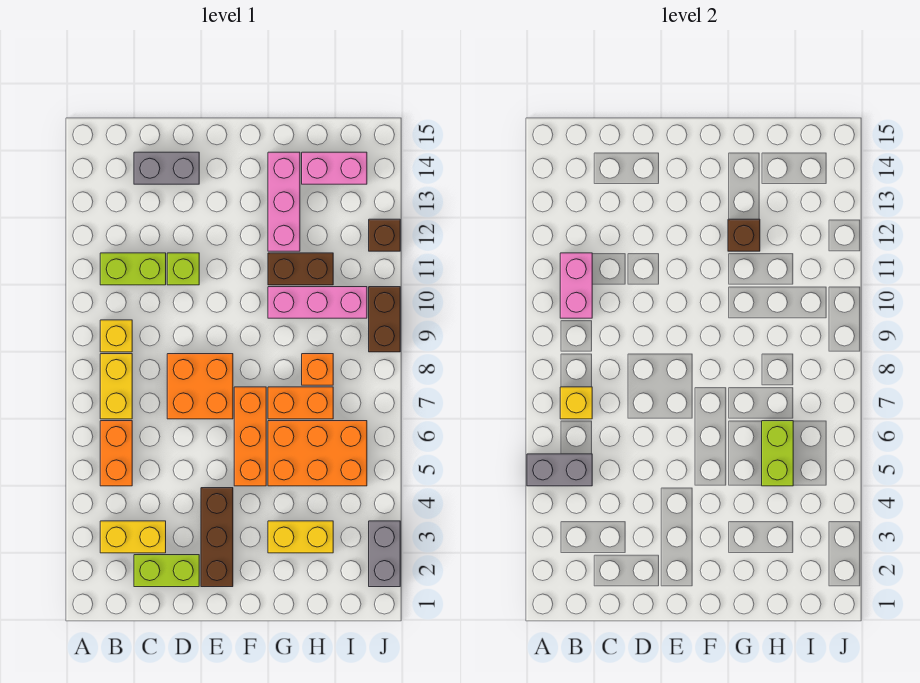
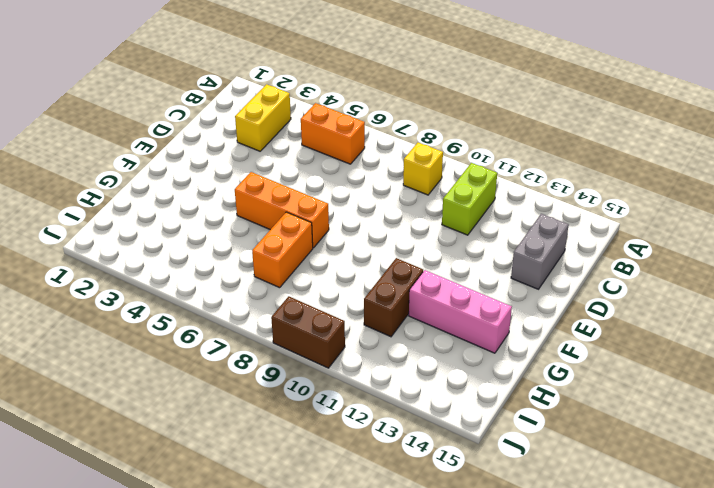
none -> yellow brick B7:B8 level 1
none -> lime brick C2:D2 level 1
none -> orange brick D7:E8 level 1

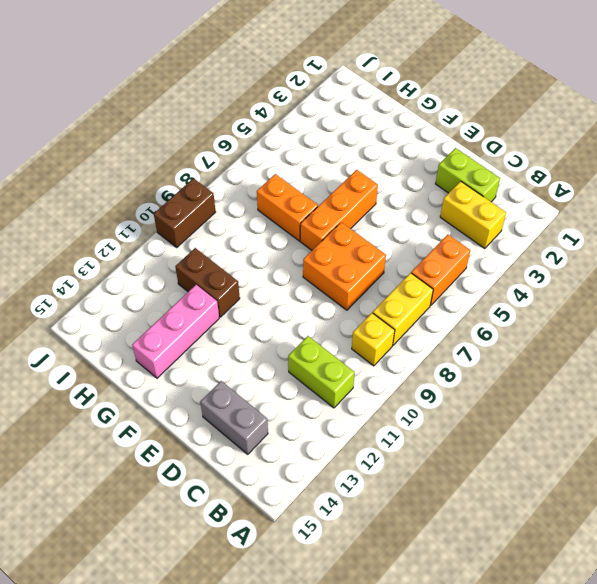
none -> lime brick D11 level 1
none -> brown brick E2:E4 level 1
none -> yellow brick G3:H3 level 1

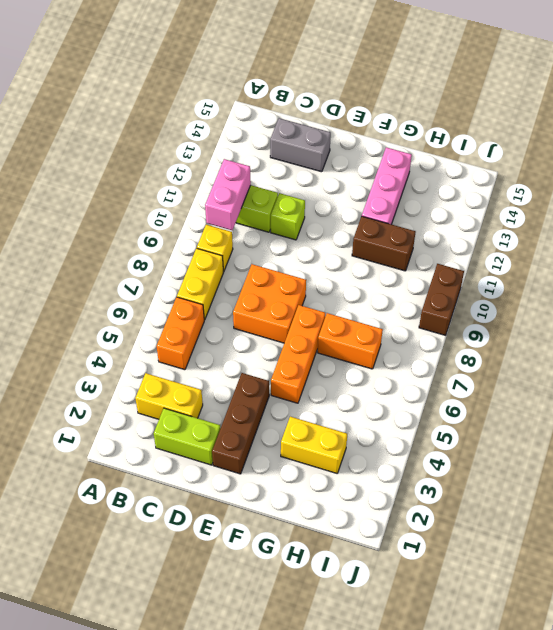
none -> orange brick G5:I6 level 1
none -> pink brick G10:I10 level 1
none -> orange brick H8 level 1

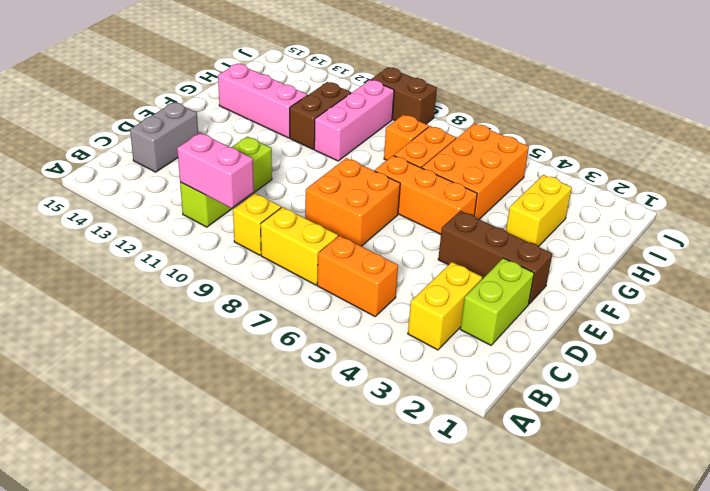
none -> pink brick H14:I14 level 1
none -> grey brick J2:J3 level 1
none -> brown brick J12 level 1

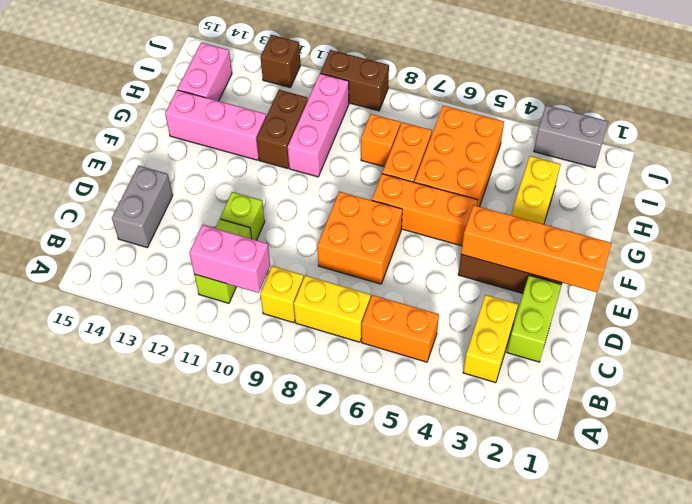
orange brick E1:E4 level 2 -> none
none -> grey brick A5:B5 level 2
none -> yellow brick B7 level 2
none -> brown brick G12 level 2

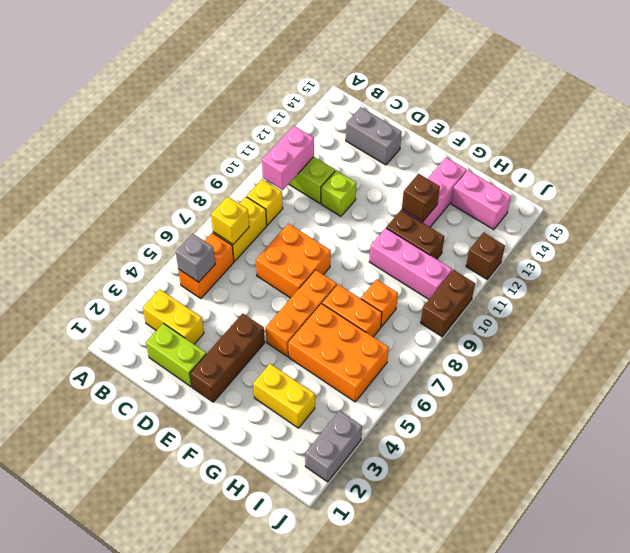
grey brick B5 level 2 -> grey brick A5:B5 level 2
none -> lime brick H5:H6 level 2

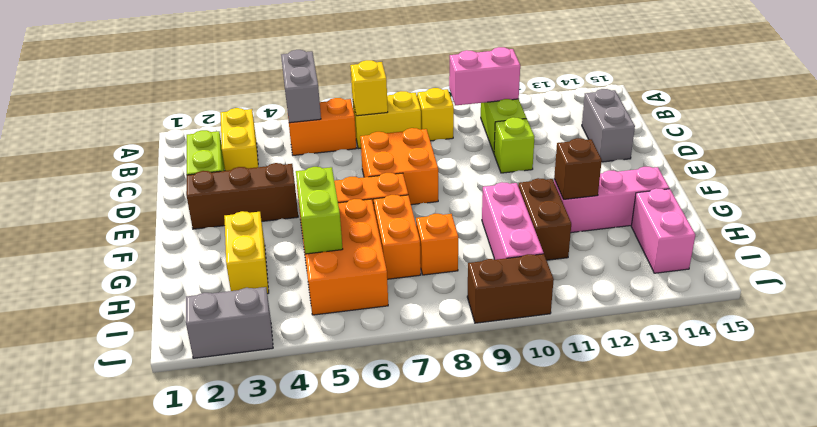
lime brick G5:H5 level 2 -> lime brick H5:H6 level 2
none -> brown brick J12 level 1

